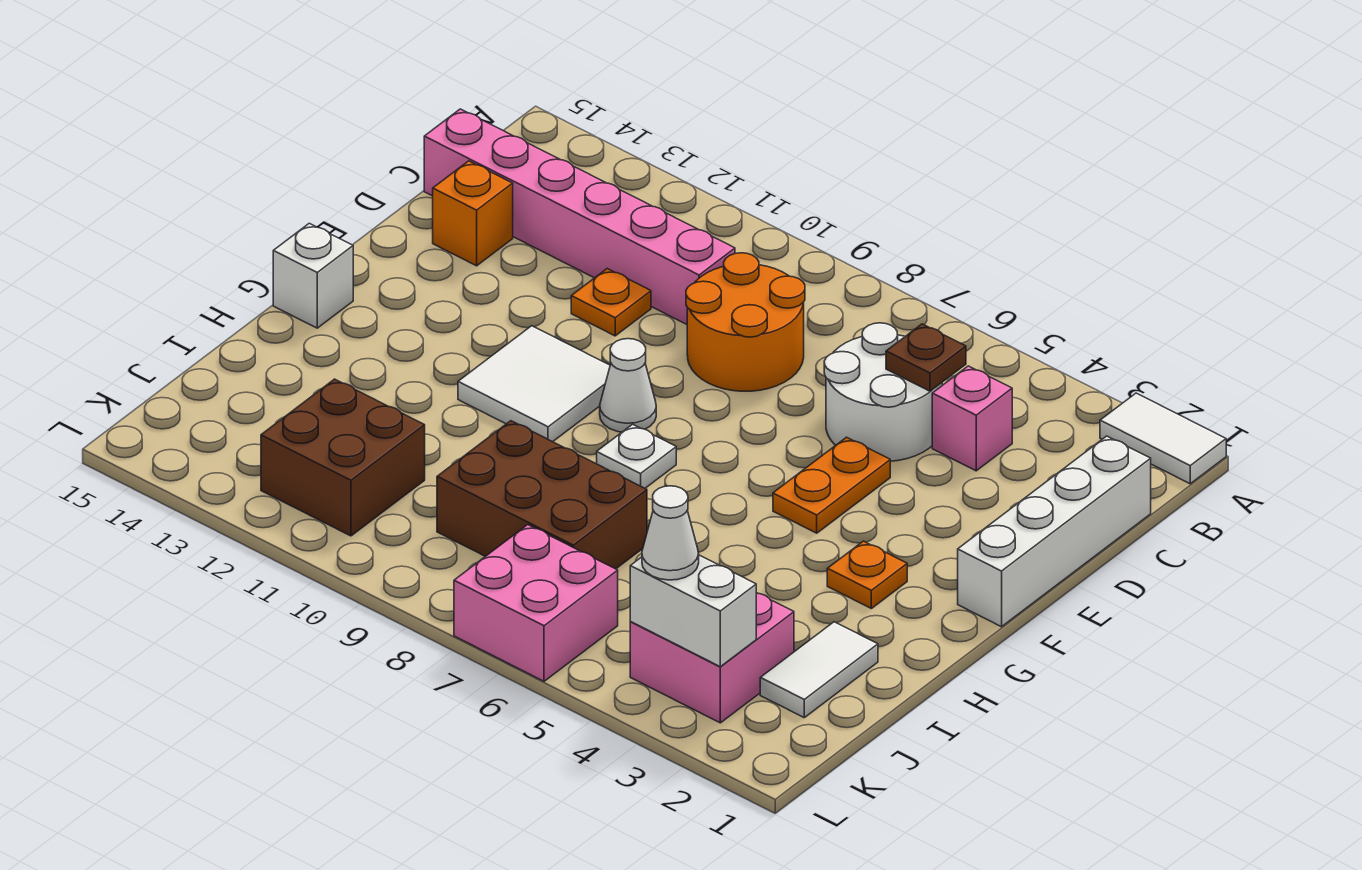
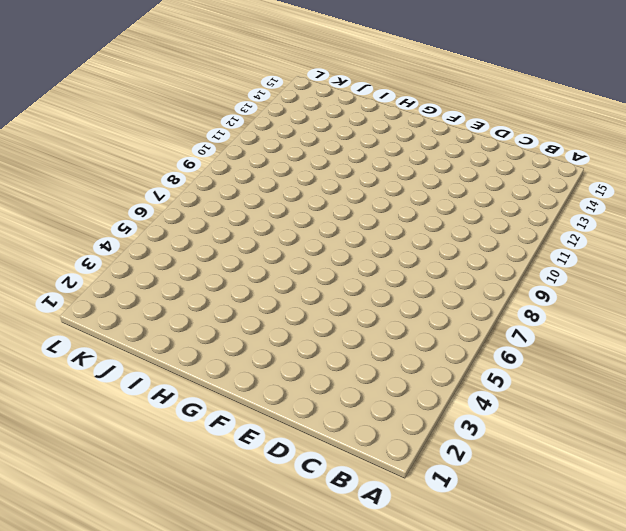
none -> white tile A1:A2 level 1
none -> white brick C1:F1 level 1
none -> pink brick C4 level 1

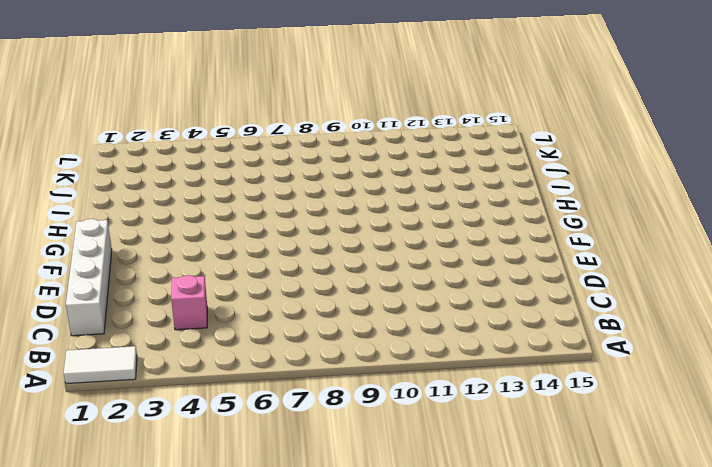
none -> white round brick C5:D6 level 1
none -> orange round brick C8:D9 level 1
none -> pink brick C10:C15 level 1

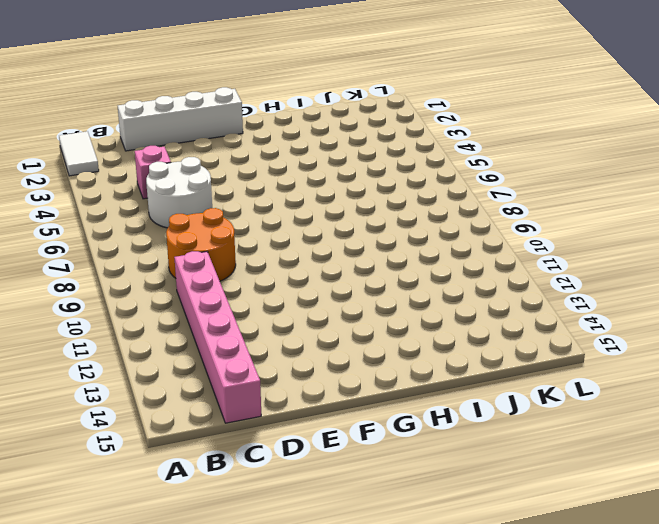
none -> orange plate D11 level 1
none -> orange brick D14 level 1
none -> orange plate E5:F5 level 1

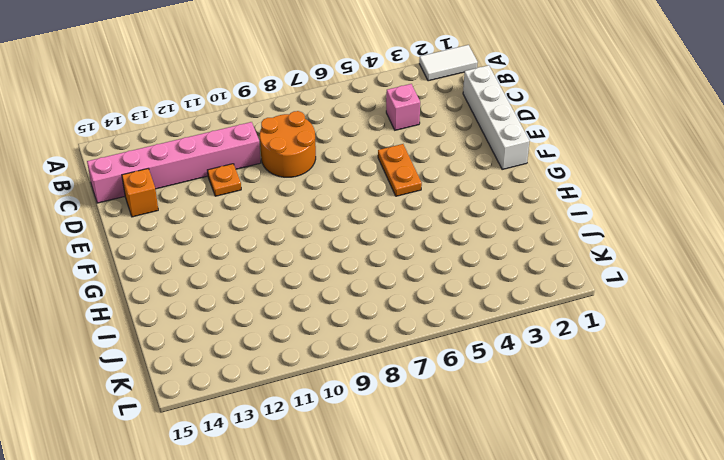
none -> white round brick C5:D6 level 1
none -> white cone F9 level 1
none -> white tile F10:G11 level 1

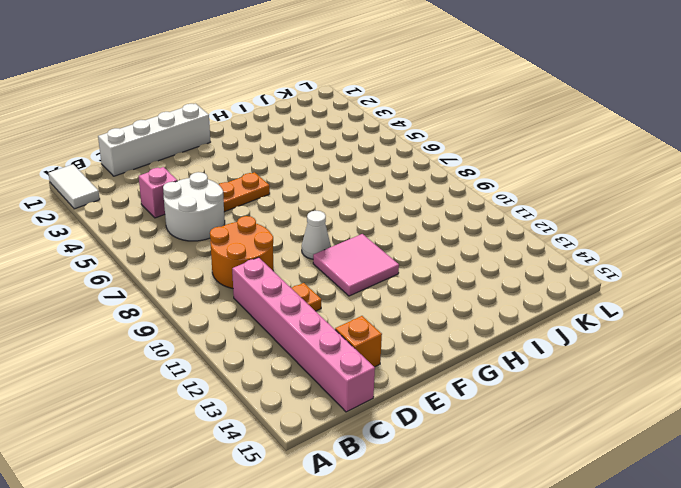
pink tile F10:G11 level 1 -> white tile F10:G11 level 1
none -> orange plate G3 level 1
none -> white plate G8 level 1
none -> white brick G15 level 1

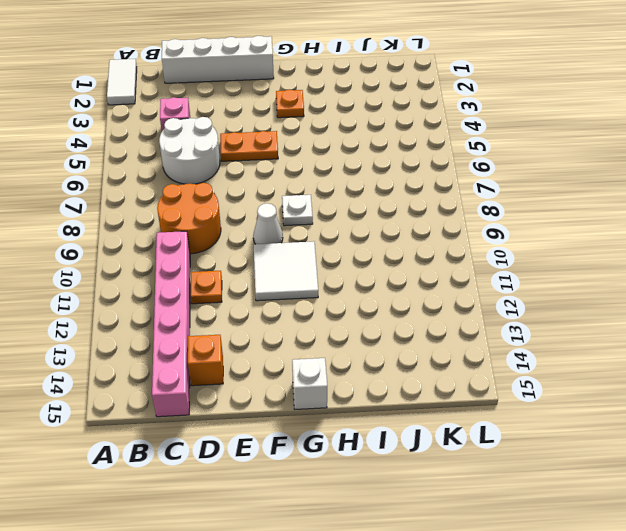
none -> white tile I2:J2 level 1
none -> brown brick I7:J9 level 1
none -> pink brick J3:K4 level 1

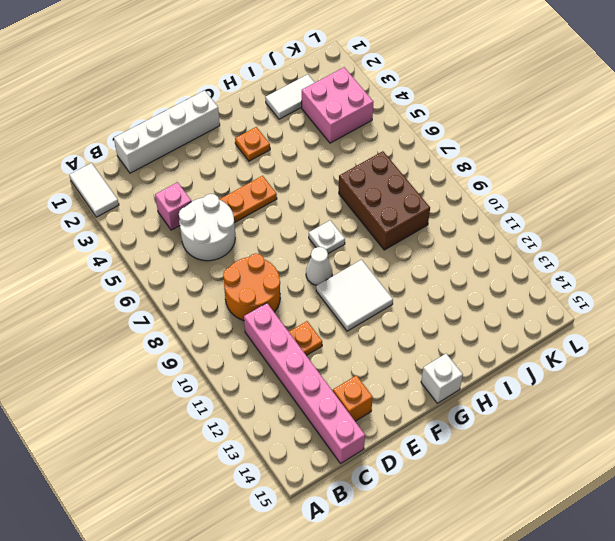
none -> brown brick J11:K12 level 1
none -> pink brick K6:L7 level 1
none -> brown plate C5 level 2

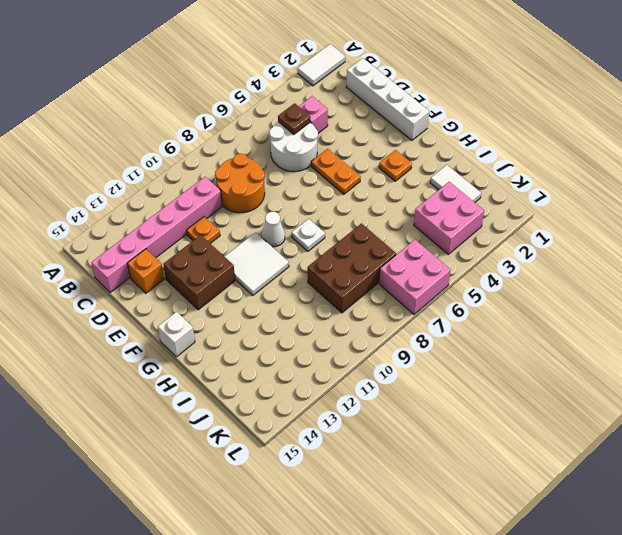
brown brick E12:F13 level 1 -> brown brick J11:K12 level 1
none -> white brick K3:K4 level 2
none -> white cone K4 level 3

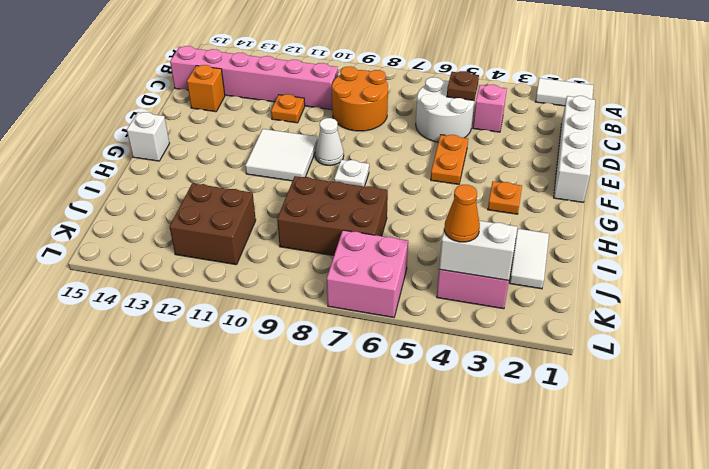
orange cone K4 level 3 -> white cone K4 level 3

